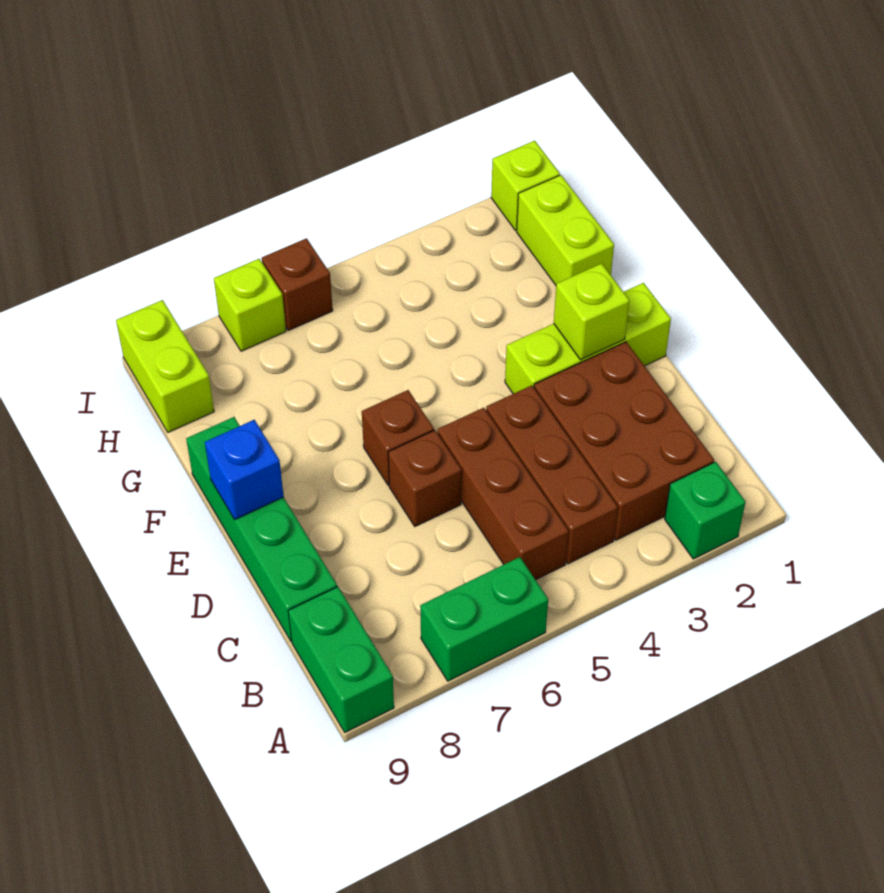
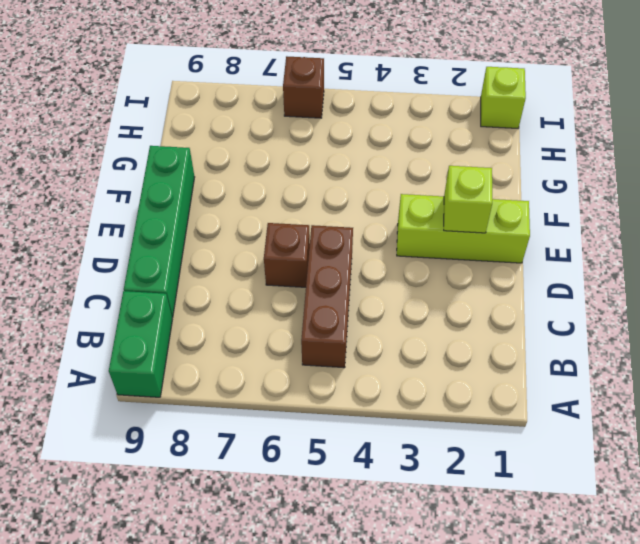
none -> green brick A2 level 1
none -> green brick A6:A7 level 1
none -> brown brick B2:D3 level 1

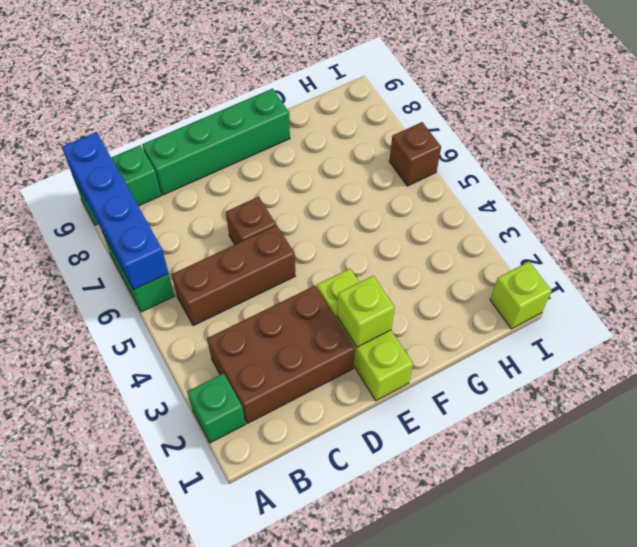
blue brick A6:A9 level 2 -> none
none -> brown brick B4:D4 level 1
none -> brown brick E6 level 1
none -> lime brick G1:H1 level 1

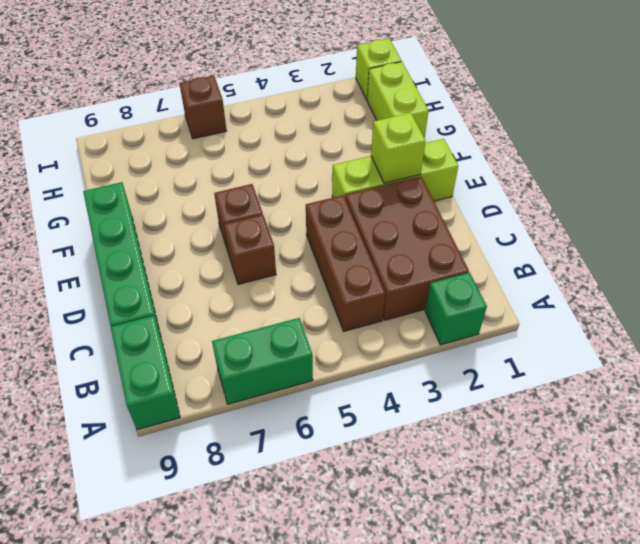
none -> brown brick B5:D5 level 1
none -> lime brick H9:I9 level 1
none -> lime brick I7 level 1

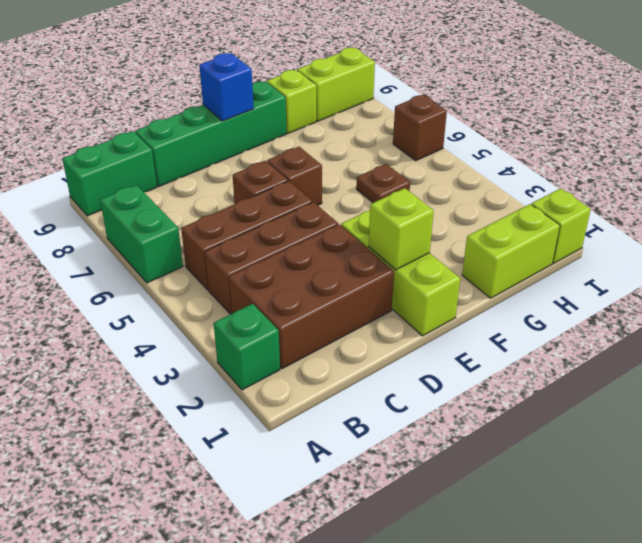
brown plate G5 level 1 -> none
lime brick G9 level 1 -> lime brick I7 level 1

